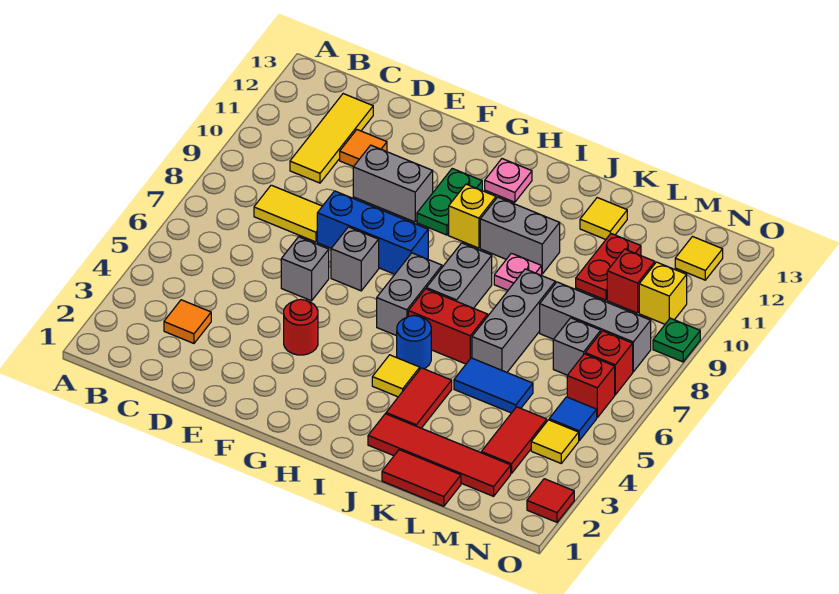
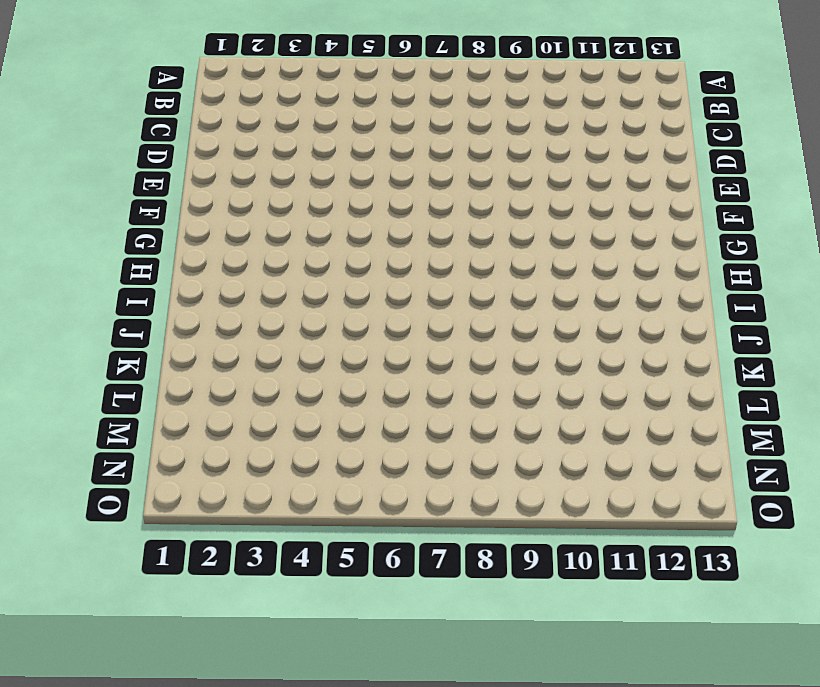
none -> orange tile C3 level 1
none -> yellow tile C8:D8 level 1
none -> yellow tile C10:C12 level 1
none -> orange tile D11 level 1

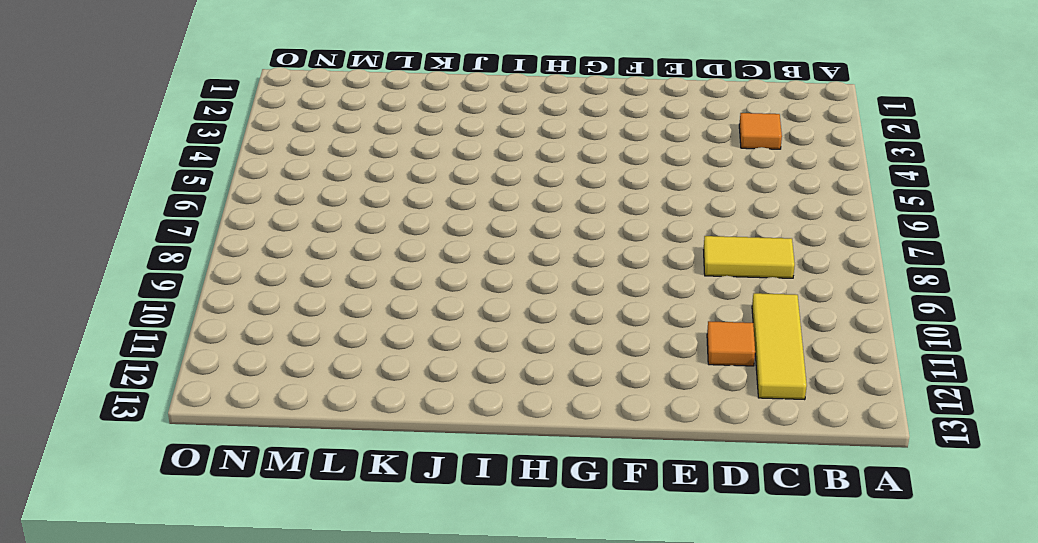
none -> grey brick E6 level 1
none -> blue brick E8:G8 level 1
none -> grey brick E10:F10 level 1
none -> red round brick F4 level 1

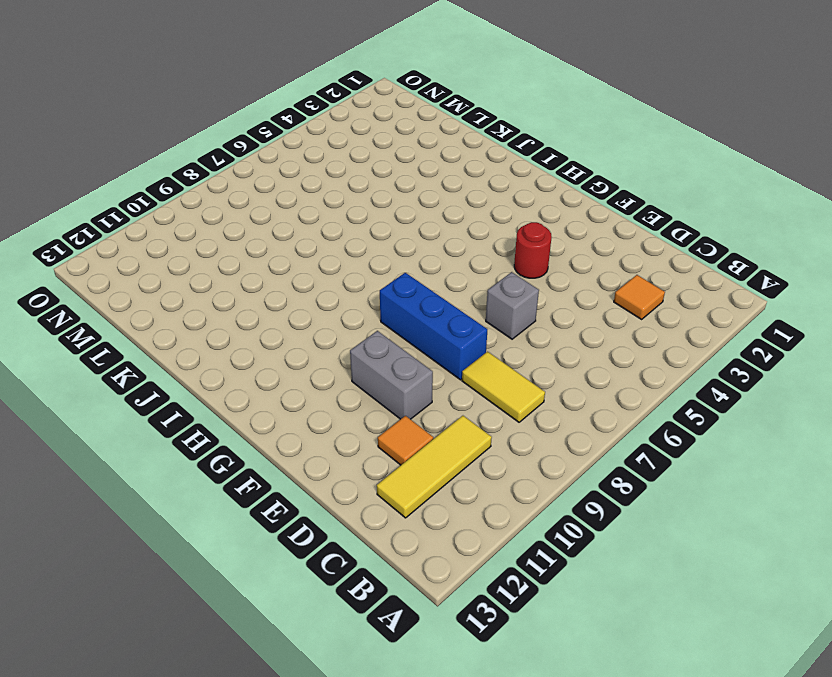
none -> grey brick F7 level 1
none -> green plate G10:G11 level 1
none -> grey brick H6:H7 level 1
none -> yellow brick H10 level 1

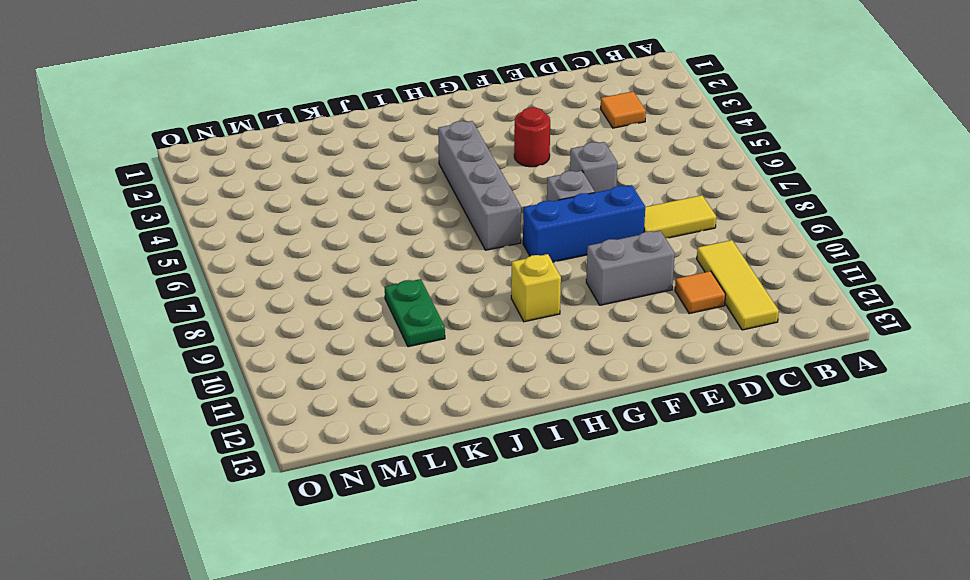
grey brick H4:H7 level 1 -> grey brick H6:H7 level 1
green plate K9:K10 level 1 -> green plate G10:G11 level 1
none -> pink plate H12 level 1
none -> yellow tile I4 level 1
none -> blue round brick I5 level 1
none -> red brick I6:J6 level 1

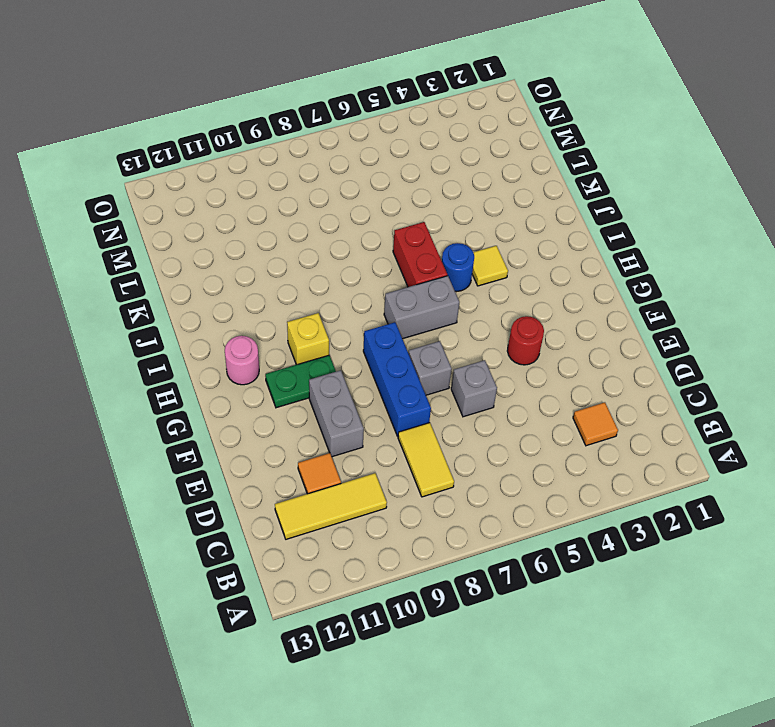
pink round brick H12 level 1 -> pink plate H12 level 1
none -> grey brick I7:I8 level 1
none -> grey brick I10:J10 level 1
none -> red tile J2:M2 level 1
none -> red tile J3:J4 level 1

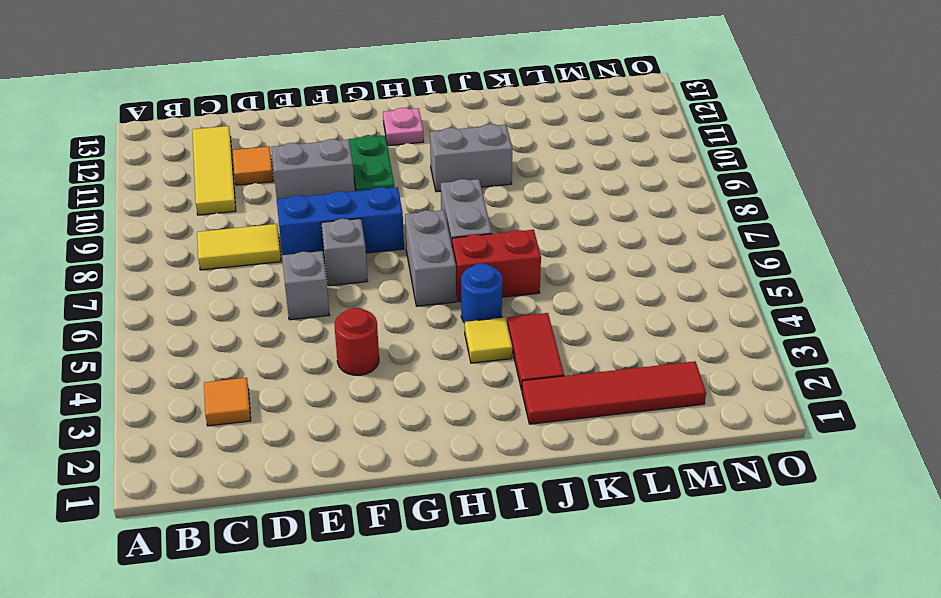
none -> yellow brick H10 level 1
none -> pink plate J9 level 1
none -> red tile K1:L1 level 1
none -> blue tile K5:L5 level 1

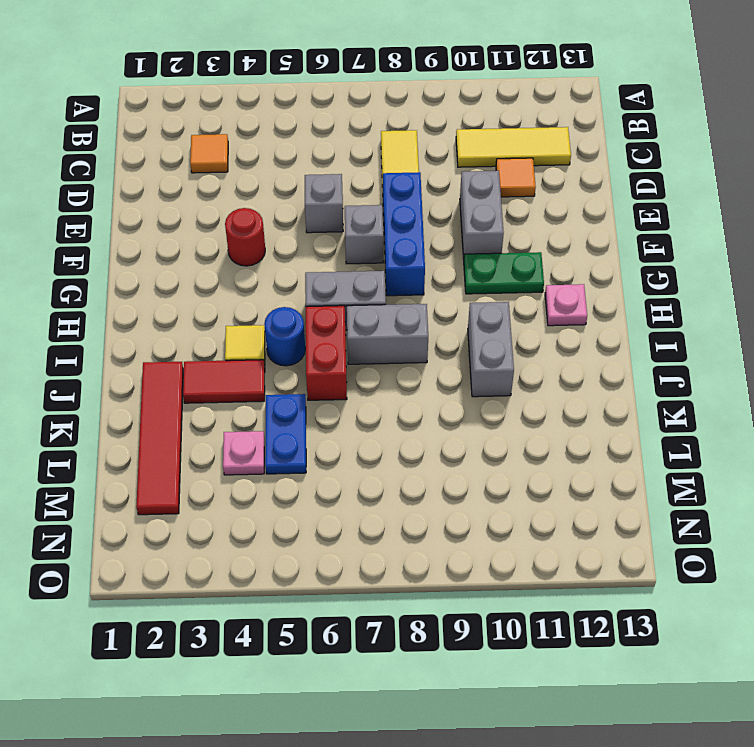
blue plate K5:L5 level 1 -> blue tile K5:L5 level 1
pink plate L4 level 1 -> pink plate J9 level 1
none -> yellow brick H10 level 1
none -> red tile K1:L1 level 1
none -> grey brick K6:K8 level 1
none -> yellow tile K12 level 1

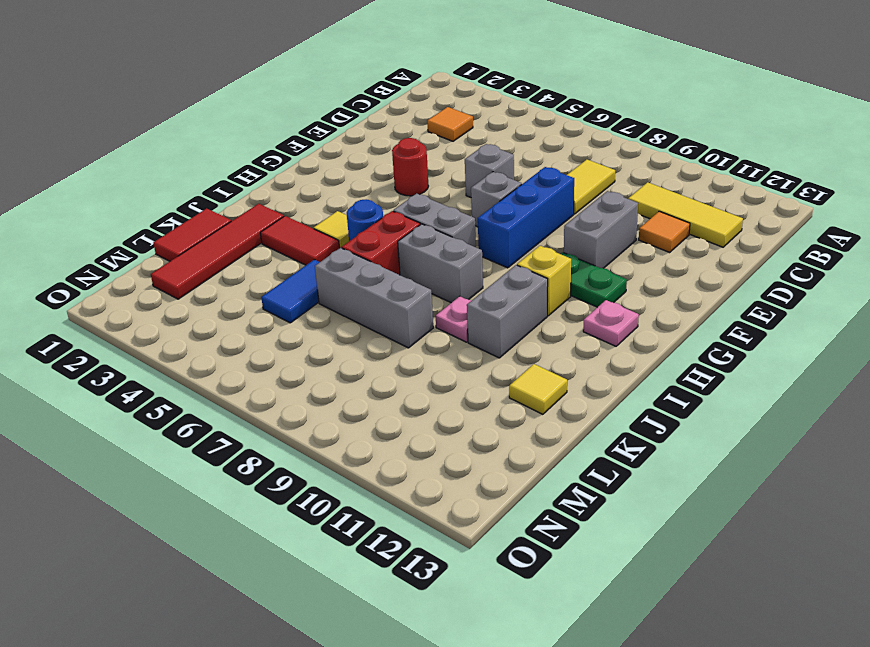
none -> grey brick L8:N8 level 1
none -> red plate L10:L11 level 1
none -> red tile M3:M4 level 1
none -> grey brick M7 level 1

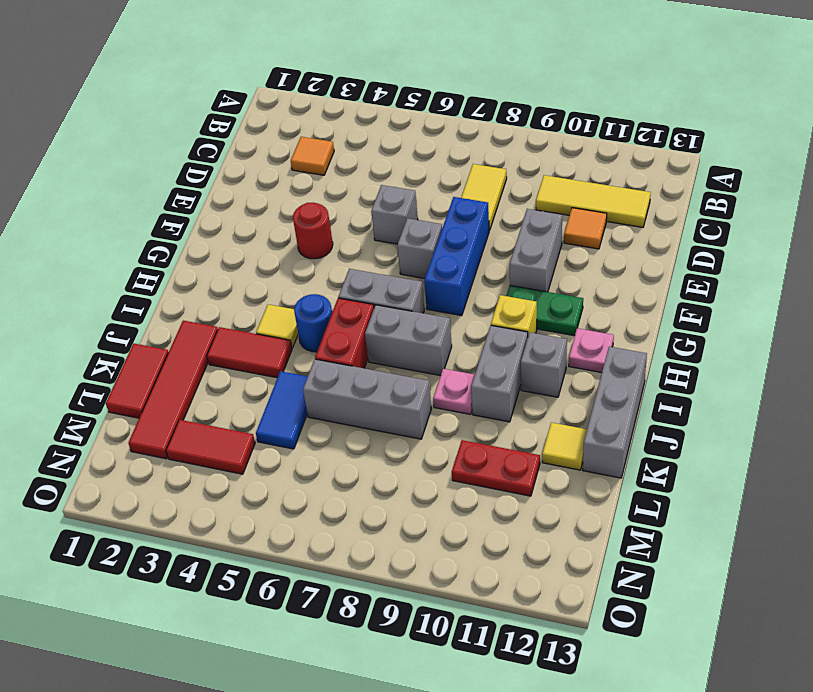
grey brick I11 level 1 -> grey brick M7 level 1
grey brick I13:K13 level 1 -> grey brick L8:N8 level 1
none -> red brick M10 level 1
none -> yellow tile N4 level 1
none -> blue tile N5 level 1
none -> red brick N6 level 1

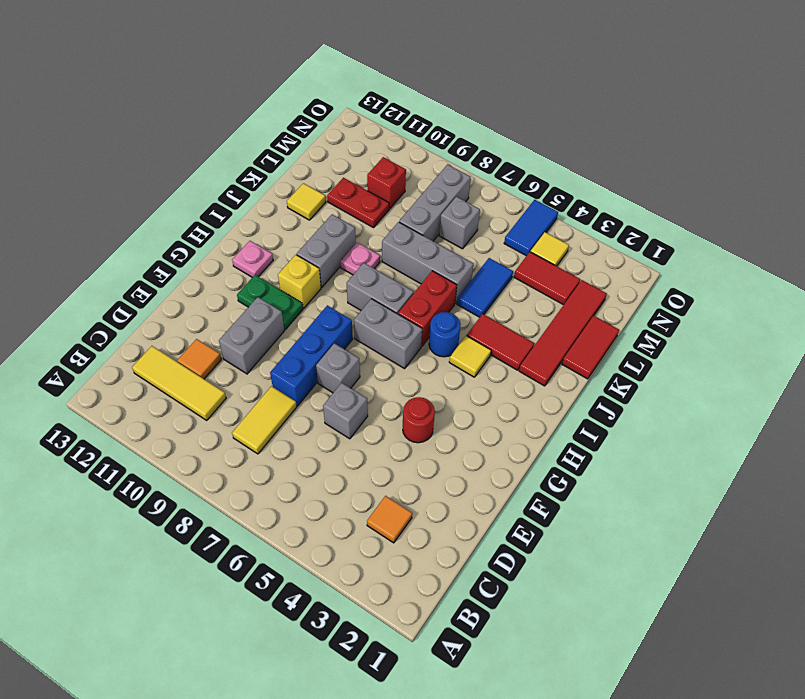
blue tile N5:O5 level 1 -> blue tile N5 level 1
none -> red brick N6 level 1
none -> red brick N7 level 1
none -> yellow brick N10 level 1
none -> yellow tile N12 level 1

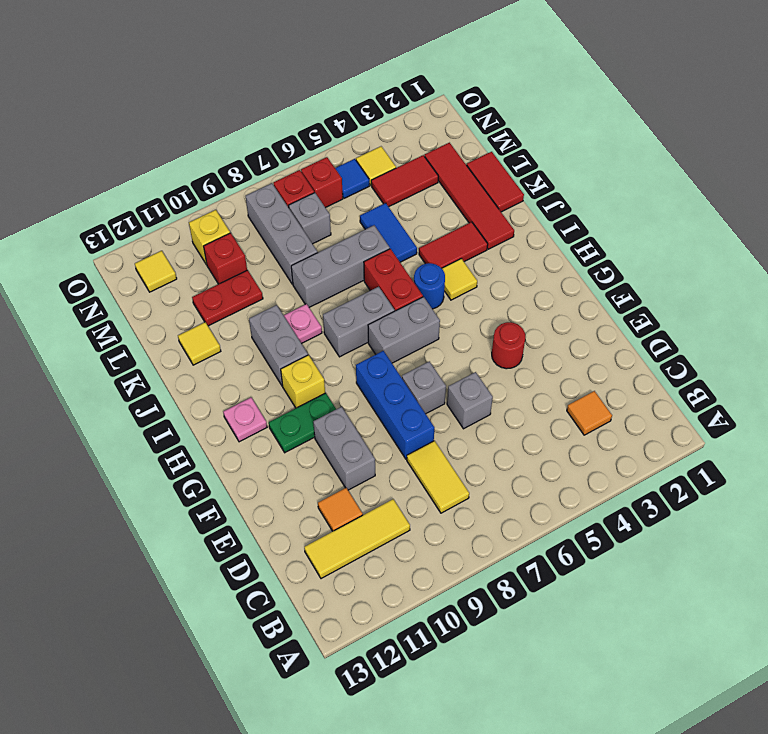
none -> red tile O2 level 1
none -> green plate O9 level 1

